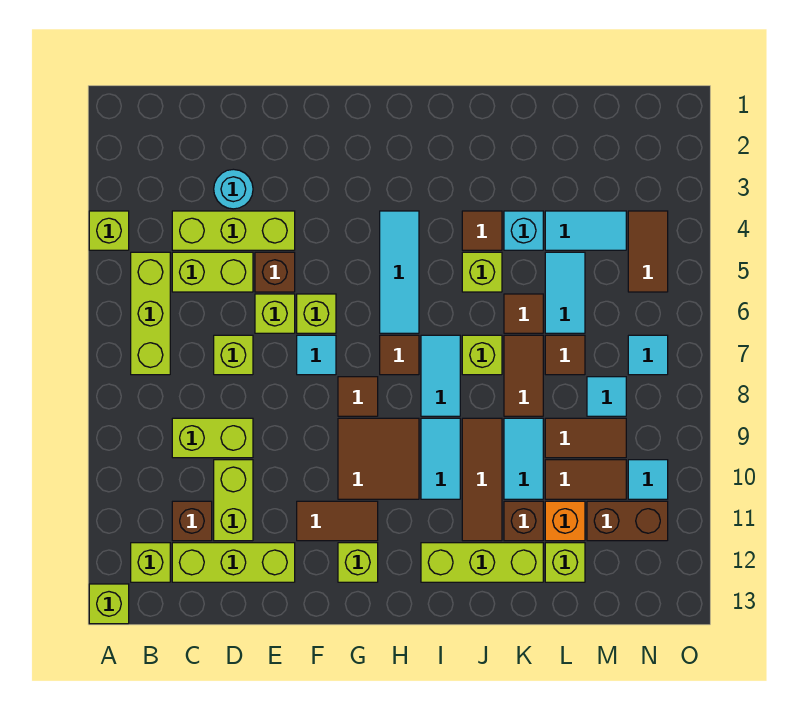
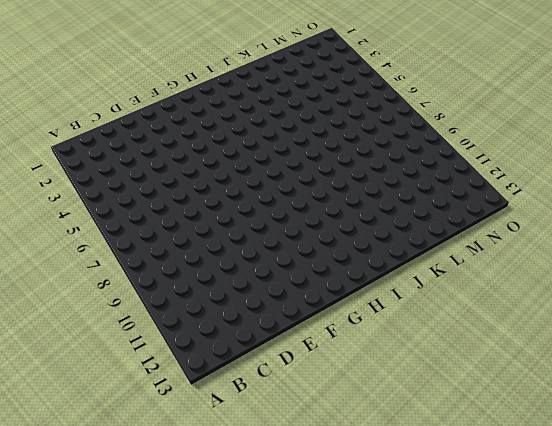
none -> lime brick A4 level 1
none -> lime brick A13 level 1
none -> lime brick B5:B7 level 1
none -> lime brick B12 level 1

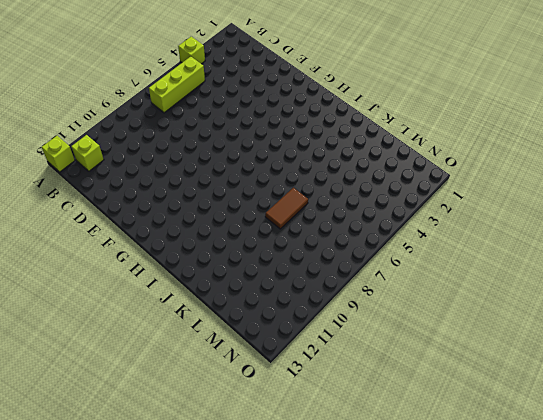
none -> lime brick C4:E4 level 1
none -> lime brick C5:D5 level 1
none -> lime brick C9:D9 level 1
none -> brown brick C11 level 1

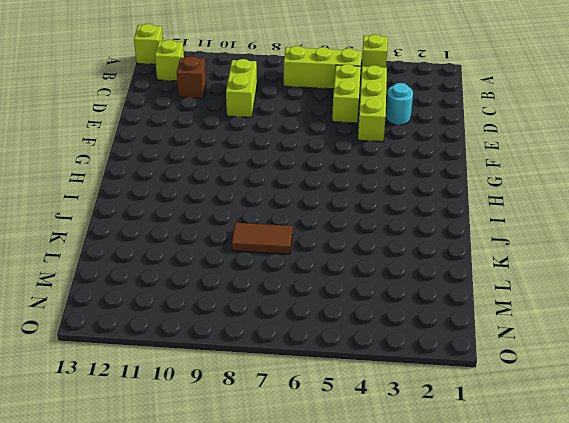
none -> lime brick C12:E12 level 1
none -> lime brick D7 level 1
none -> lime brick D10:D11 level 1
none -> brown brick E5 level 1

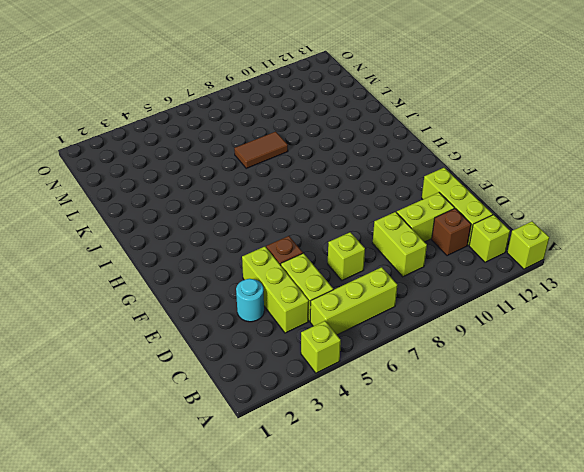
none -> lime brick E6 level 1
none -> lime brick F6 level 1
none -> cyan tile F7 level 1
none -> brown tile F11:G11 level 1

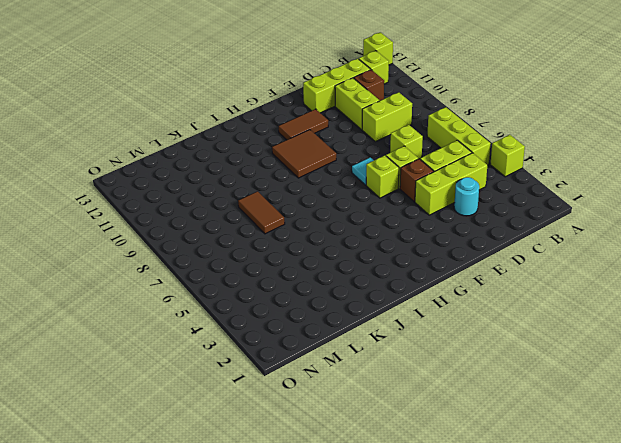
none -> brown tile G8 level 1
none -> lime brick G12 level 1
none -> cyan tile H4:H6 level 1
none -> brown tile H7 level 1

